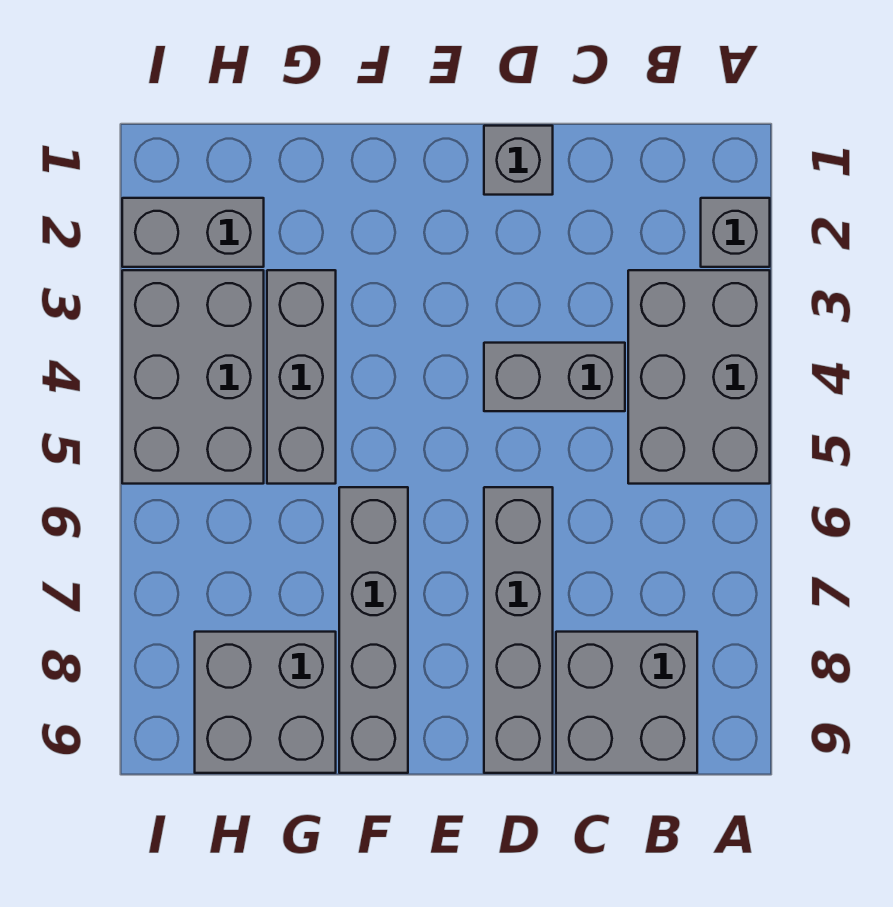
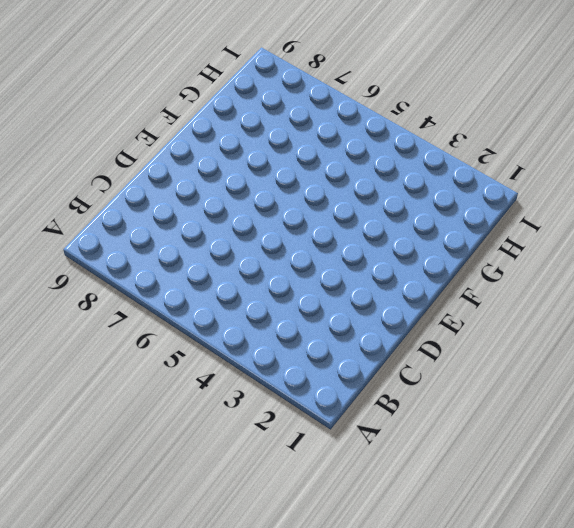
none -> grey brick A2 level 1
none -> grey brick A3:B5 level 1

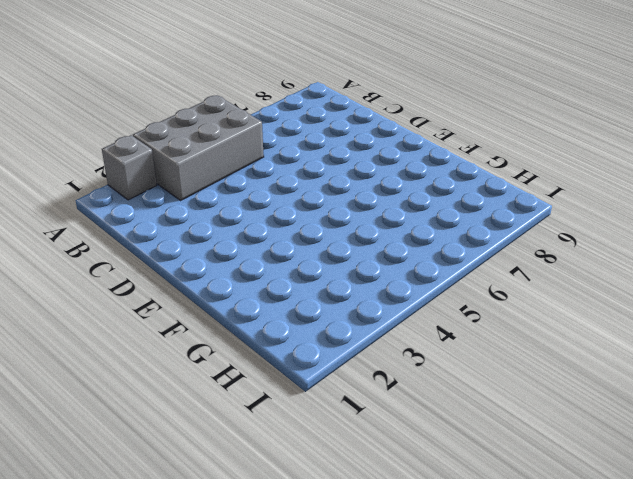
none -> grey brick B8:C9 level 1
none -> grey brick C4:D4 level 1

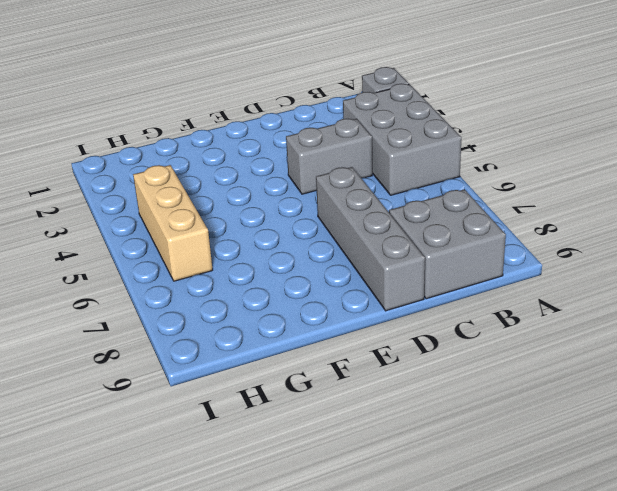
tan brick H4:H6 level 1 -> grey brick H3:I5 level 1
none -> grey brick D1 level 1
none -> grey brick F6:F9 level 1

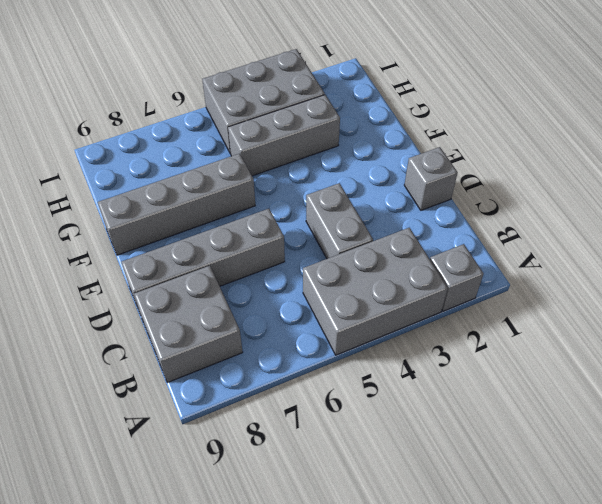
none -> grey brick G8:H9 level 1
none -> grey brick H2:I2 level 1

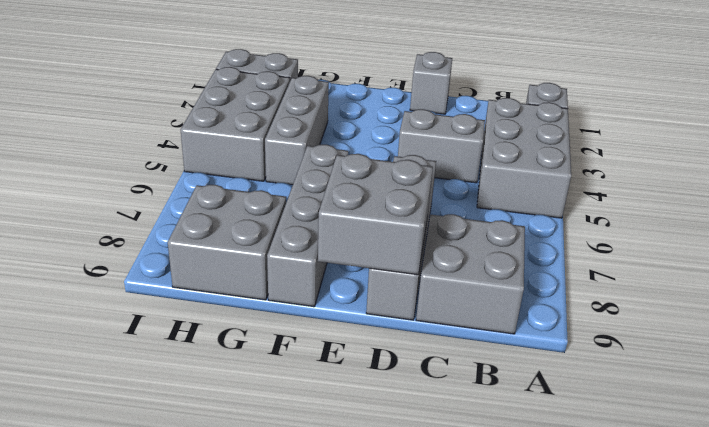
grey brick D8:E9 level 2 -> none

